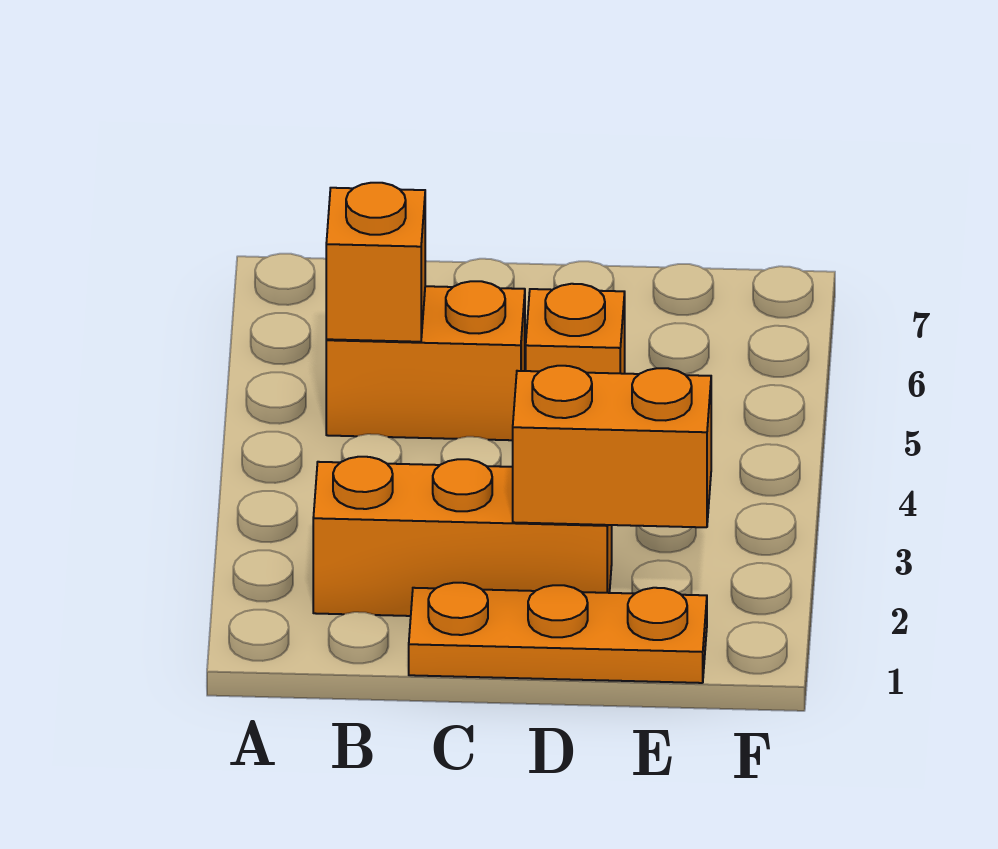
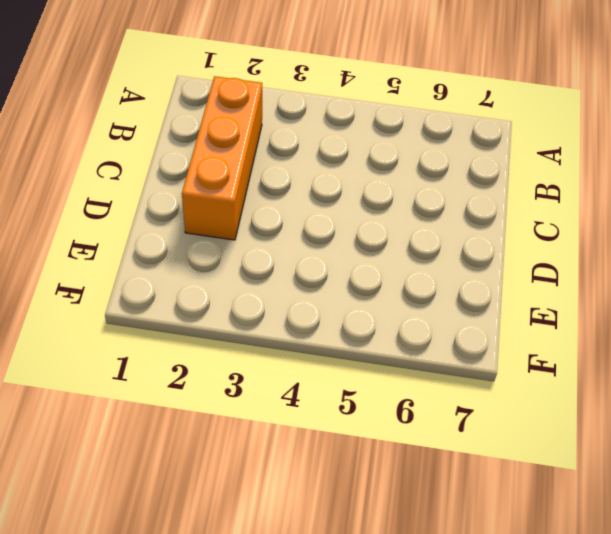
none -> orange brick B5:C5 level 1
none -> orange plate C1:E1 level 1

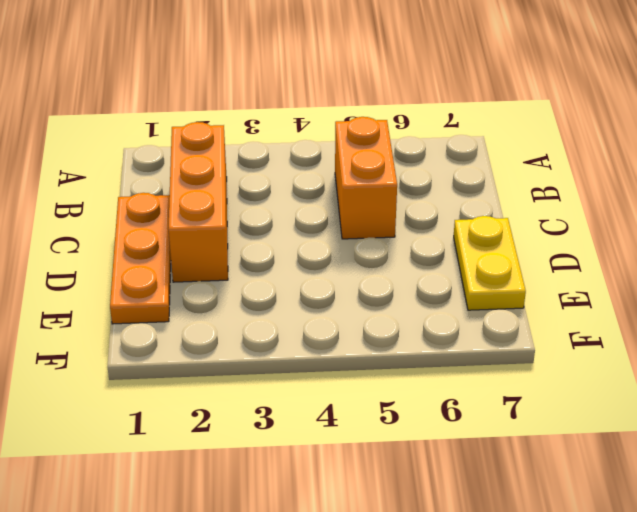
yellow plate D7:E7 level 1 -> none
none -> orange brick D5 level 1
none -> orange brick B5 level 2

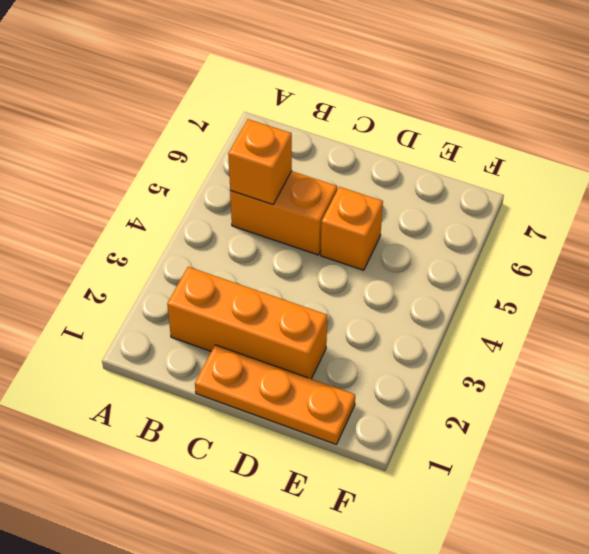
none -> orange brick D2:E2 level 2

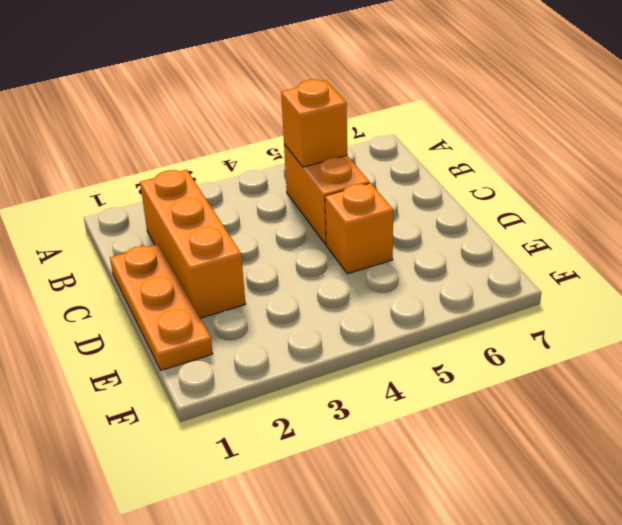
none -> orange brick D2:E2 level 2

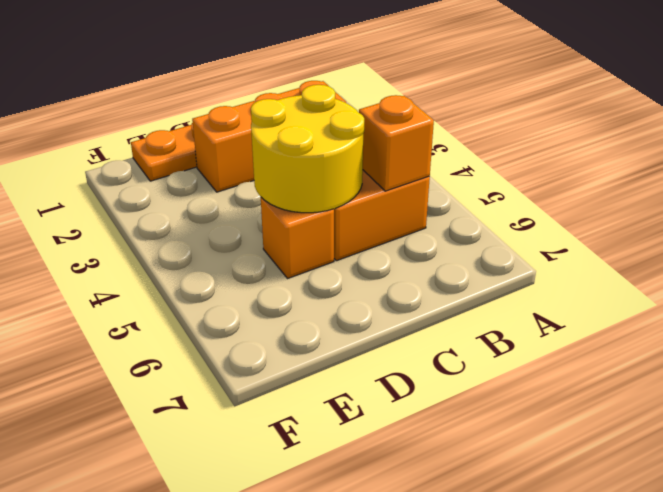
yellow round brick C4:D5 level 2 -> none
none -> orange brick D2:E2 level 2

